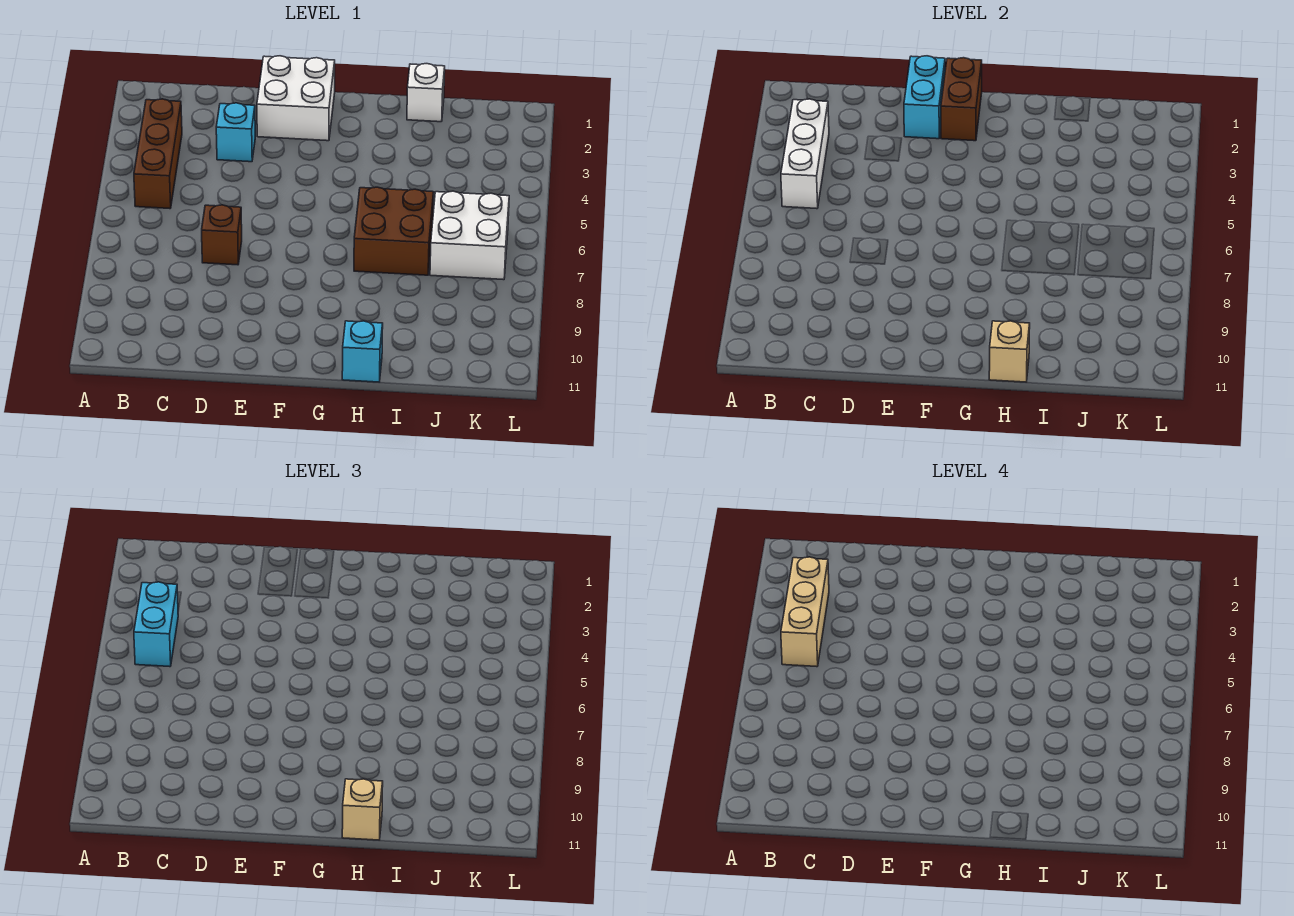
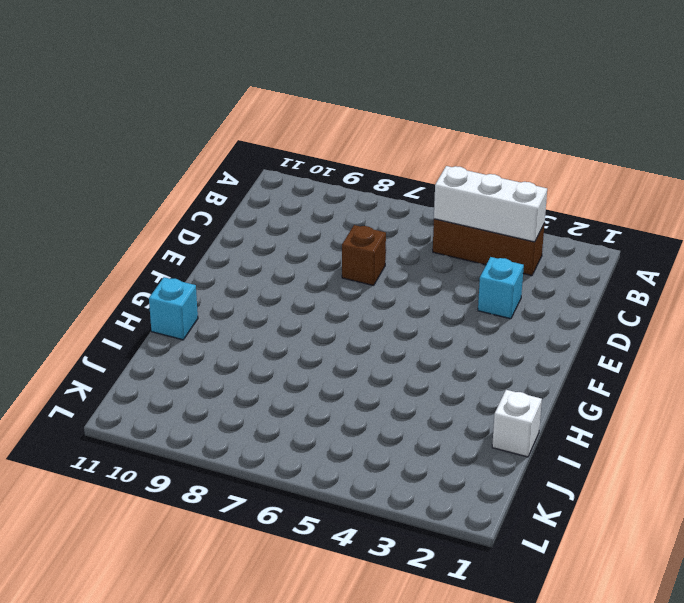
none -> white brick E1:F2 level 1
none -> brown brick H6:I7 level 1
none -> white brick J6:K7 level 1

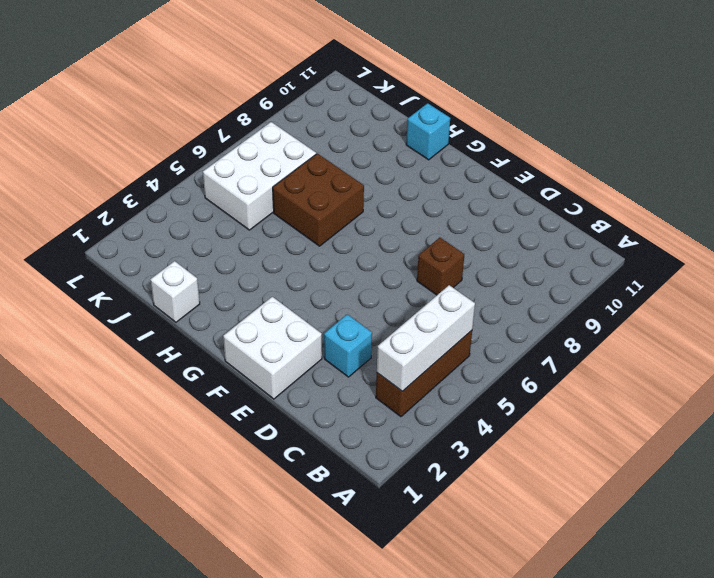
white brick J5:K7 level 1 -> white brick J6:K7 level 1
none -> cyan brick E1:E2 level 2
none -> brown brick F1:F2 level 2
none -> tan brick H11 level 2

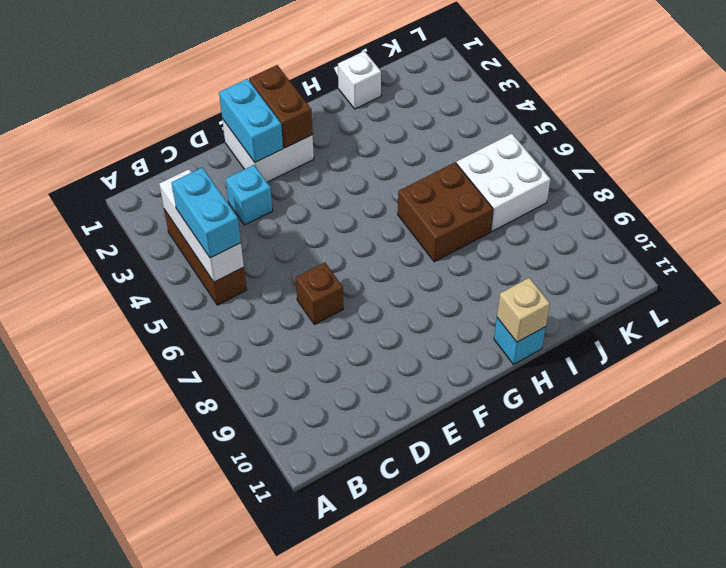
none -> tan brick H11 level 3
none -> tan brick B3:B5 level 4

